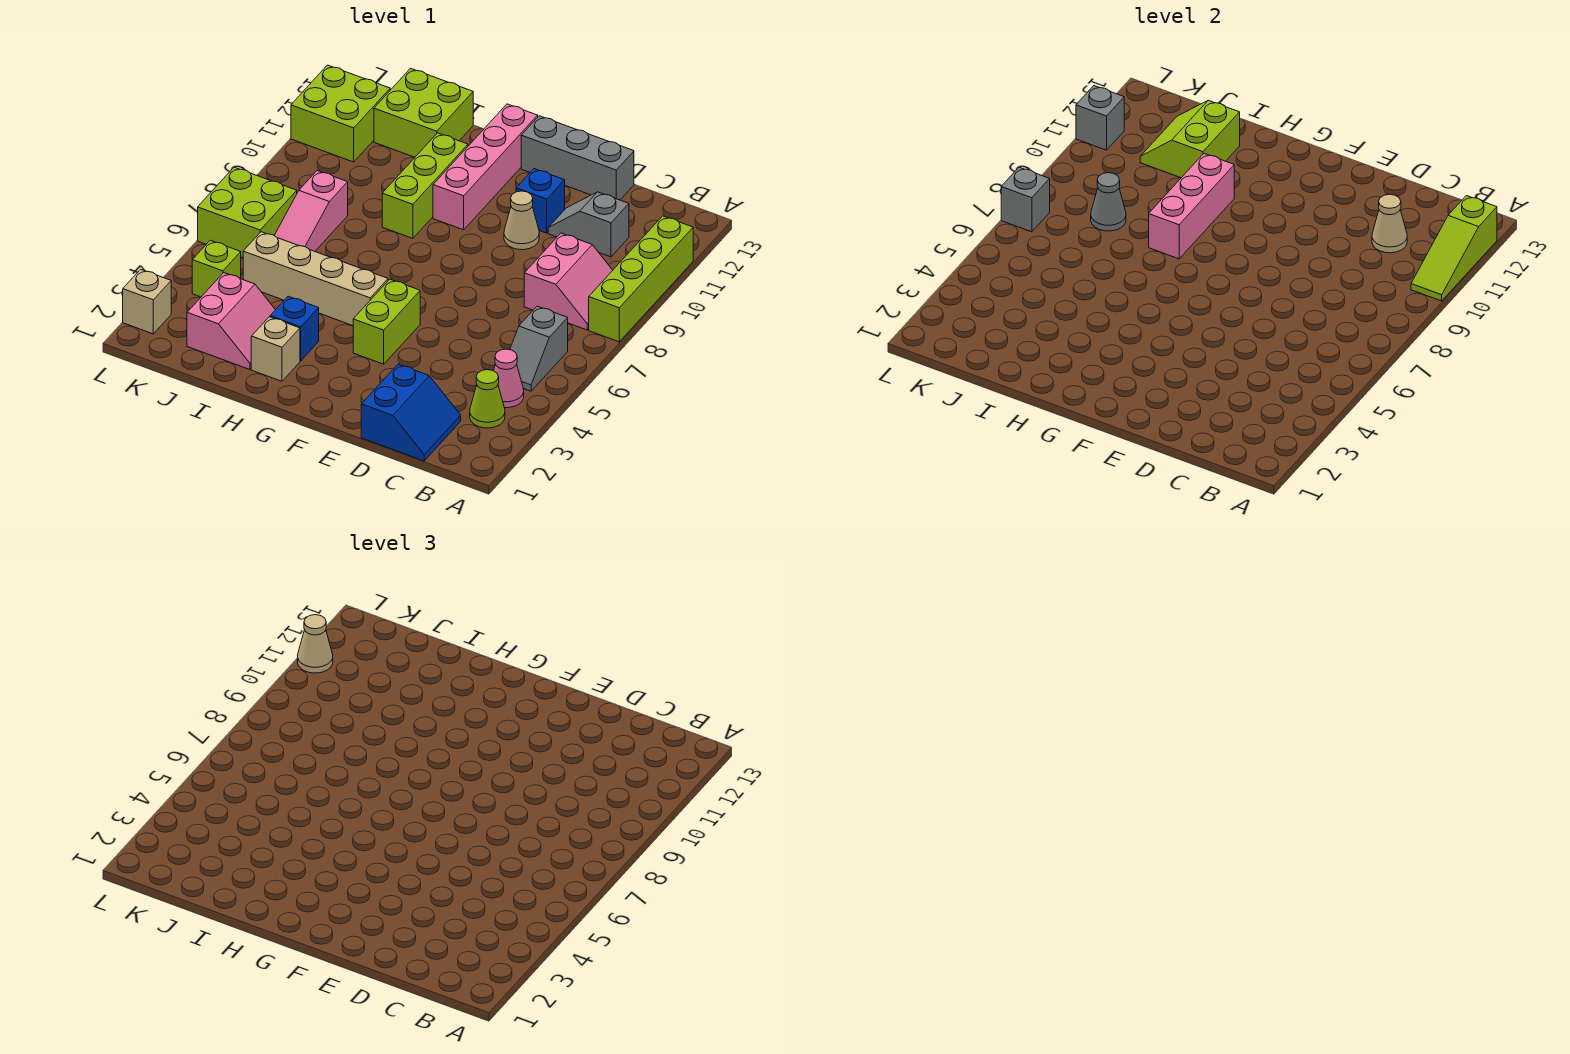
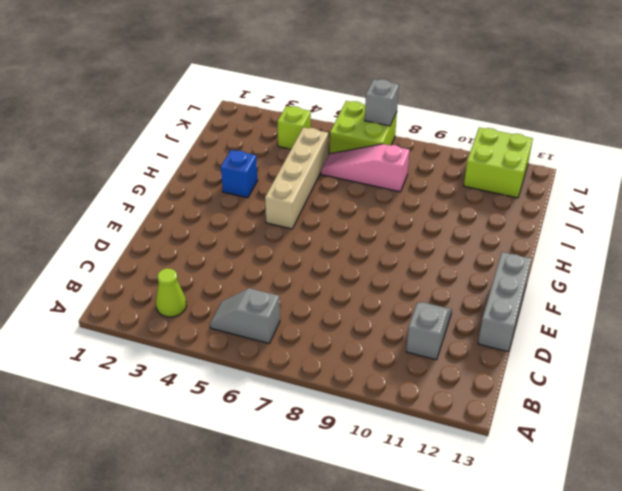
none -> lime brick A8:A11 level 1
none -> pink cone B4 level 1
none -> pink slope B8:C9 level 1 top C
none -> blue slope C1:D2 level 1 top D

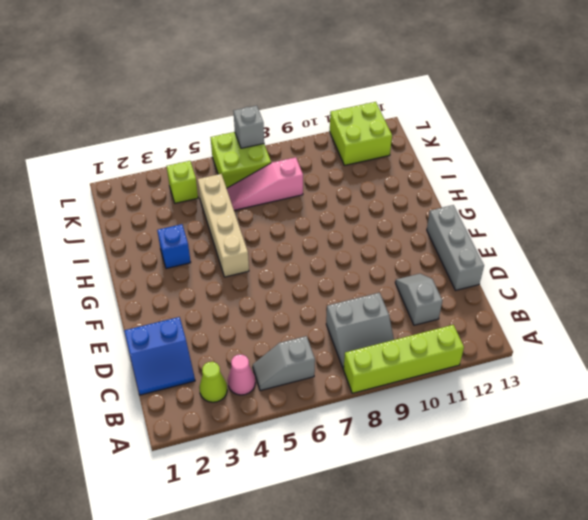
grey slope B8:C9 level 1 top C -> pink slope B8:C9 level 1 top C
none -> tan cone E10 level 1
none -> blue brick E11 level 1
none -> lime brick F4:F5 level 1
none -> pink brick G10:G13 level 1

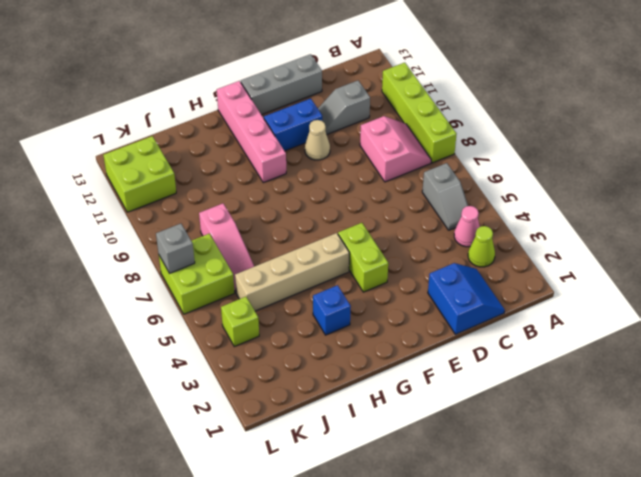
blue brick E11:F11 level 1 -> blue brick E11 level 1
none -> tan brick H2 level 1
none -> lime brick H9:H11 level 1
none -> pink slope I2:J3 level 1 top J
none -> lime brick I12:J13 level 1

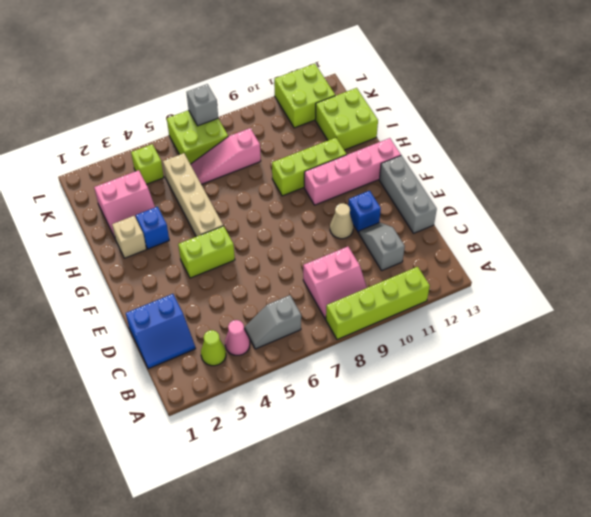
none -> tan brick L2 level 1
none -> lime slope A10:A12 level 2 top 12
none -> tan cone C11 level 2
none -> pink brick H8:H10 level 2

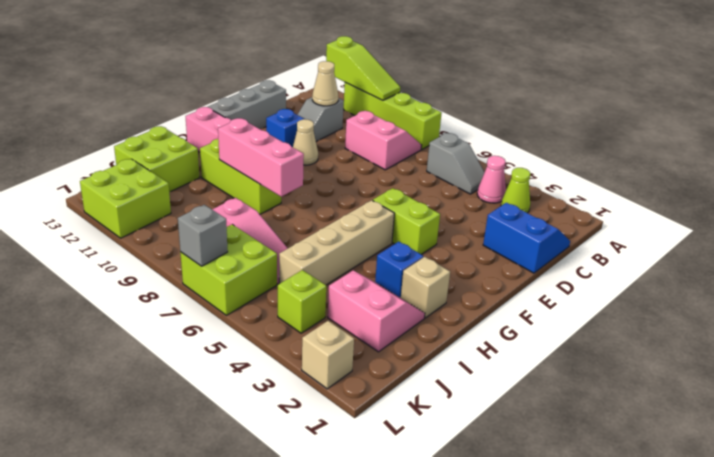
none -> lime slope I11:J12 level 2 top I
none -> grey cone J8 level 2
none -> grey brick L11 level 2
none -> tan cone L11 level 3

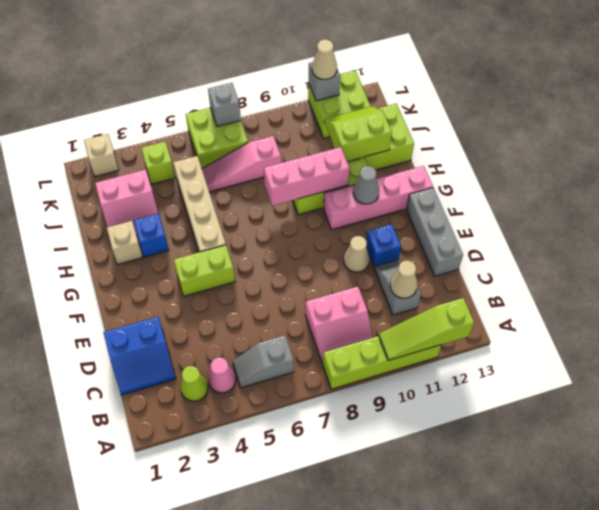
grey cone G11 level 2 -> grey cone J8 level 2

